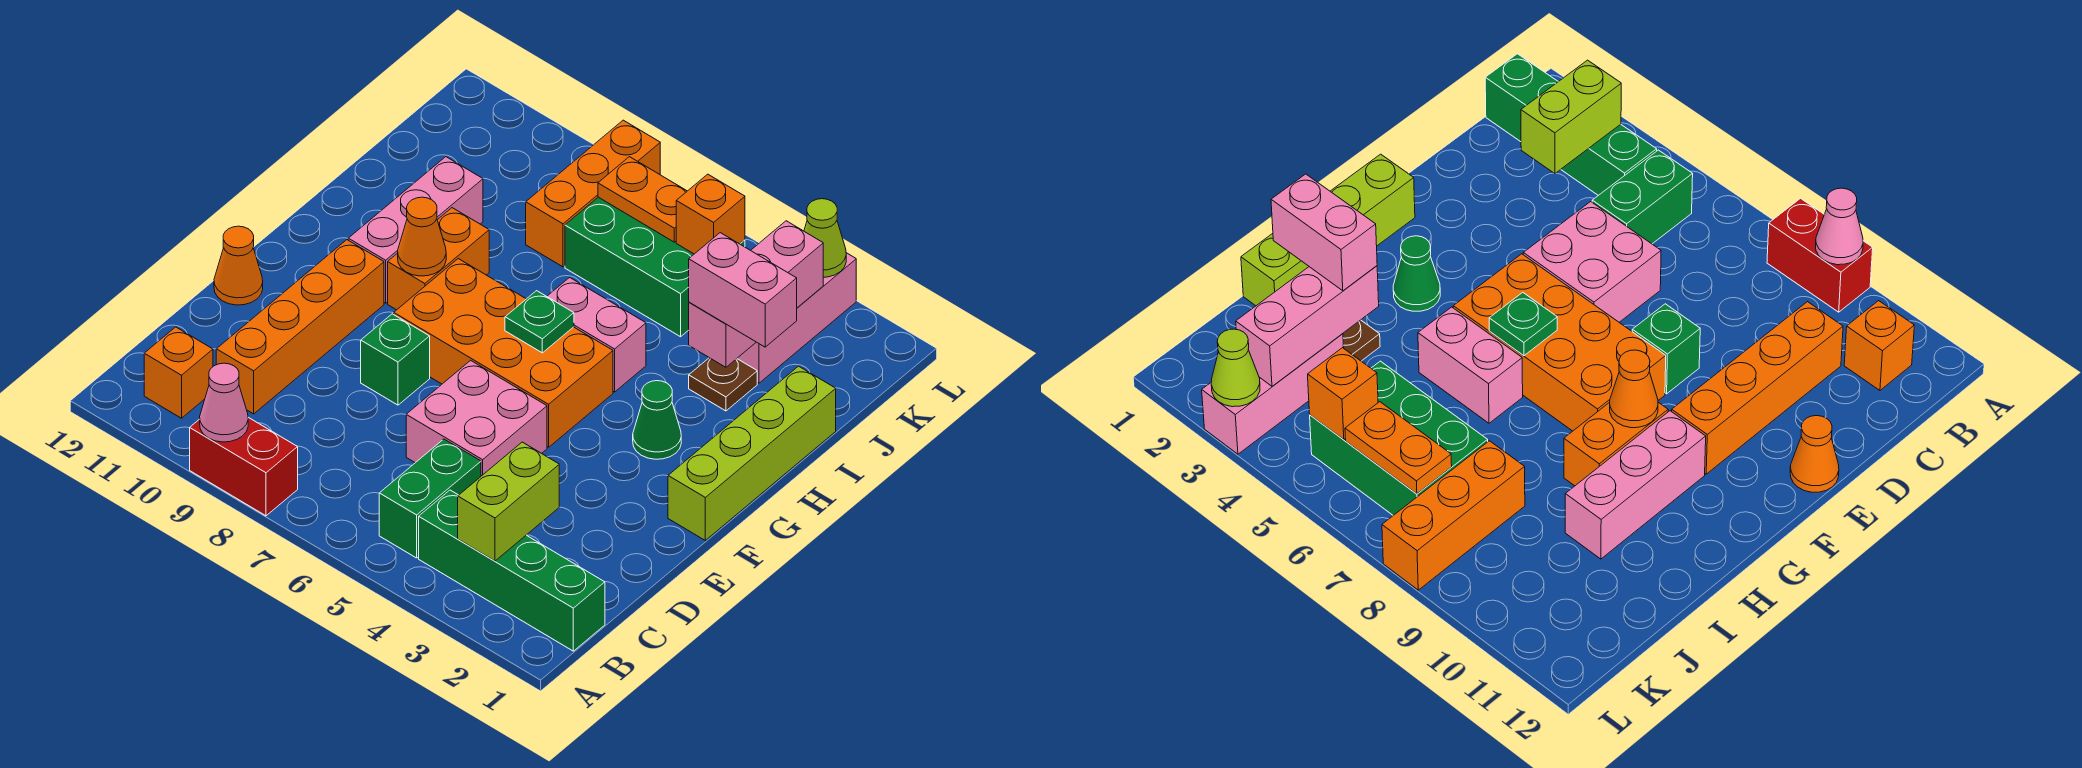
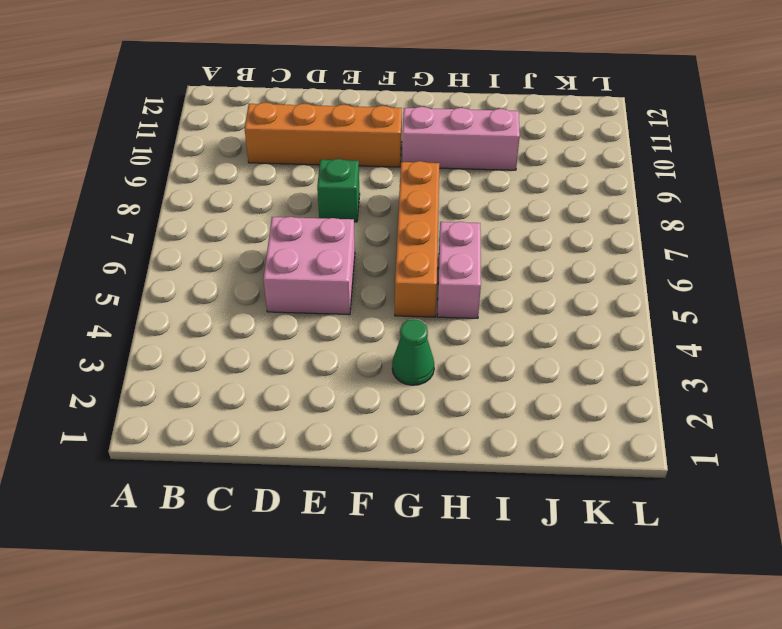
orange brick G5:G8 level 1 -> orange brick F5:G8 level 1
none -> red brick A8:A9 level 1
none -> green brick B1:B4 level 1
none -> green brick B5:C5 level 1

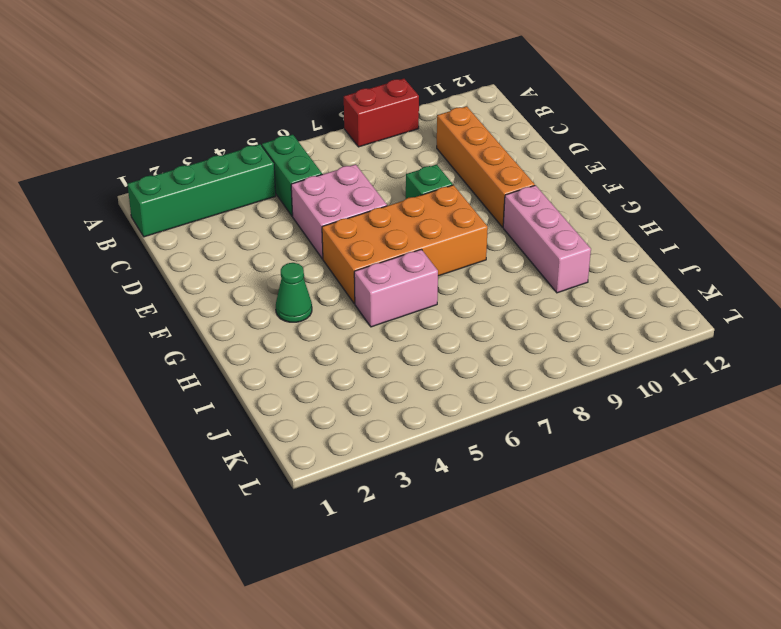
none -> orange brick B11 level 1
none -> orange cone E12 level 1
none -> lime brick F1:I1 level 1

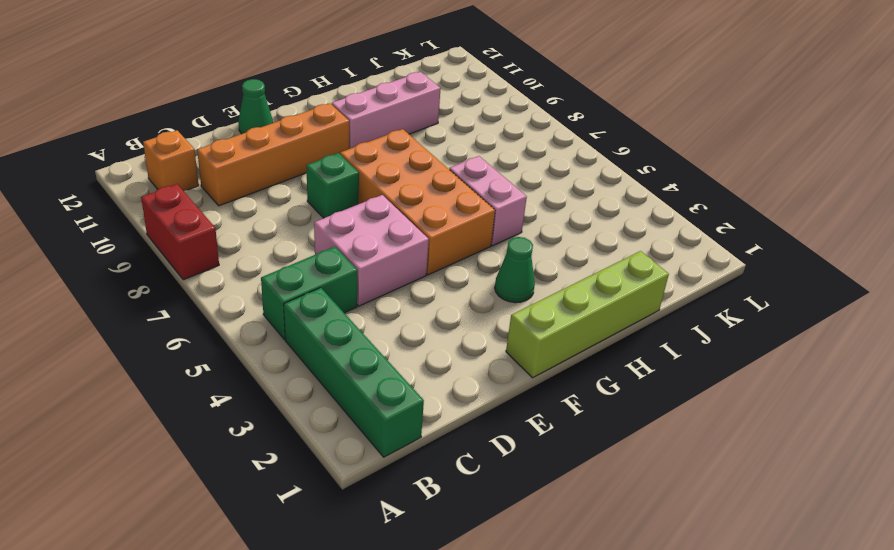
green cone E12 level 1 -> orange cone E12 level 1
none -> orange brick G9:H9 level 1
none -> brown plate I3 level 1
none -> pink brick J3:L3 level 1

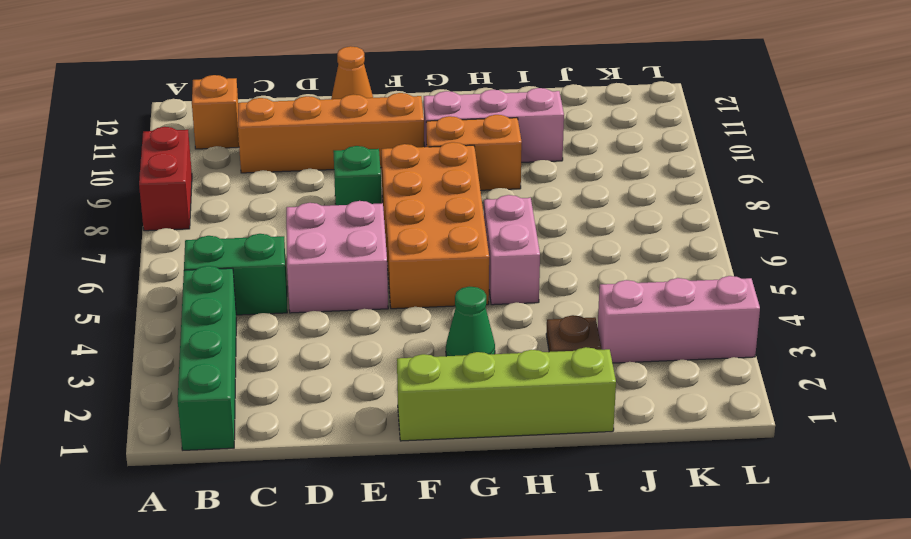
none -> green brick J5:K7 level 1
none -> orange brick J8:L8 level 1
none -> pink cone A9 level 2

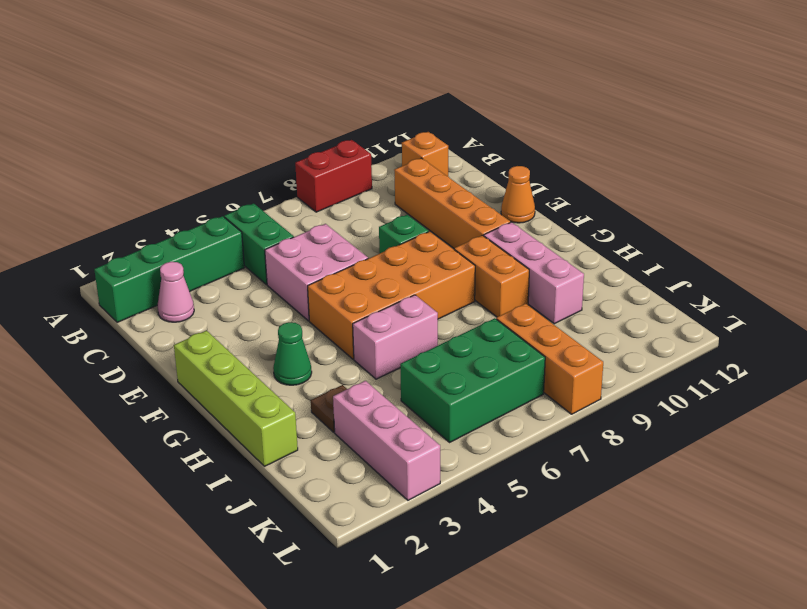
pink cone C2 level 1 -> pink cone A9 level 2
none -> lime brick B3:C3 level 2
none -> green plate G6 level 2
none -> orange cone G9 level 2

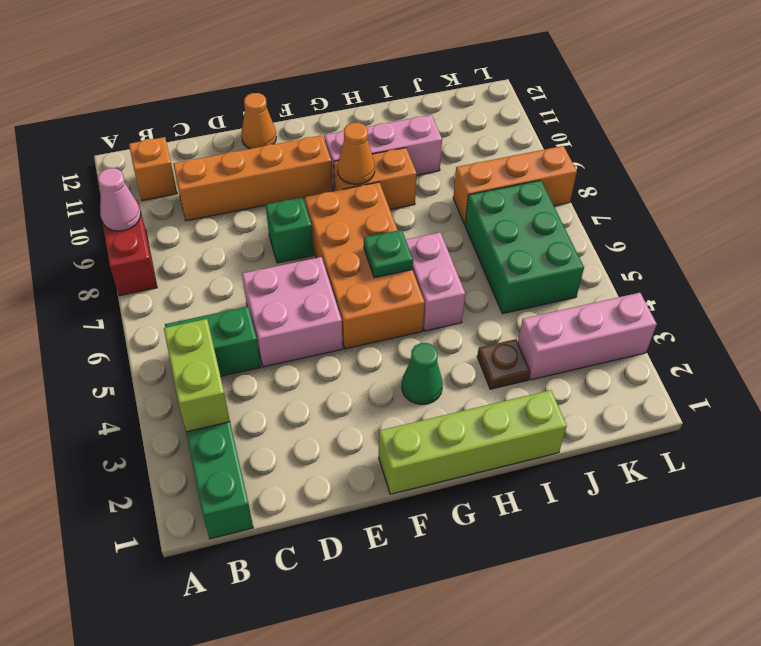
lime brick B3:B4 level 2 -> lime brick B3:C3 level 2
none -> pink brick I3:K3 level 2
none -> orange brick K5 level 2
none -> orange plate K6:K7 level 2

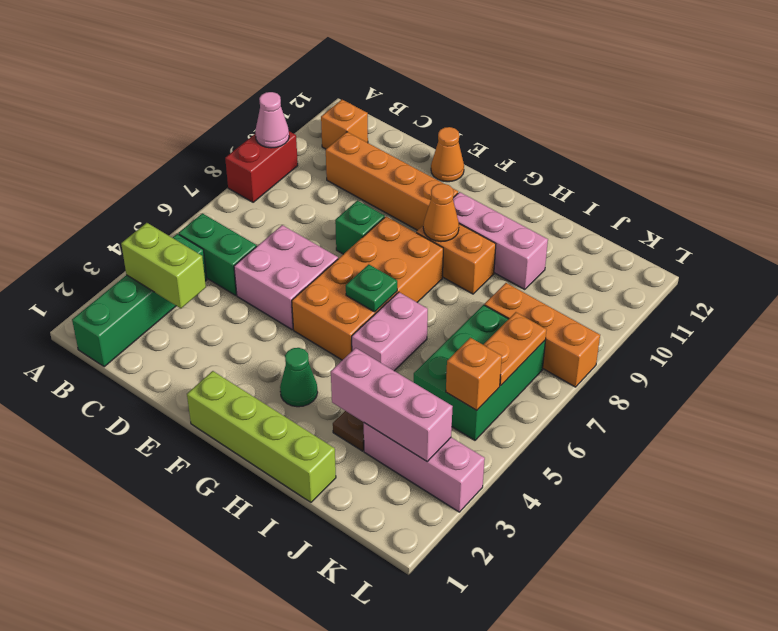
none -> lime cone L3 level 2
none -> pink brick I2:I3 level 3

